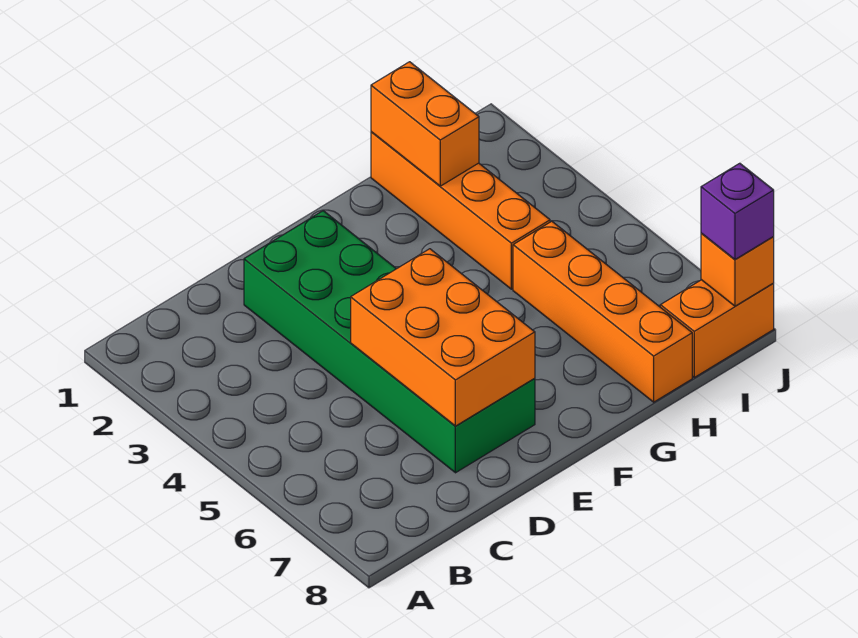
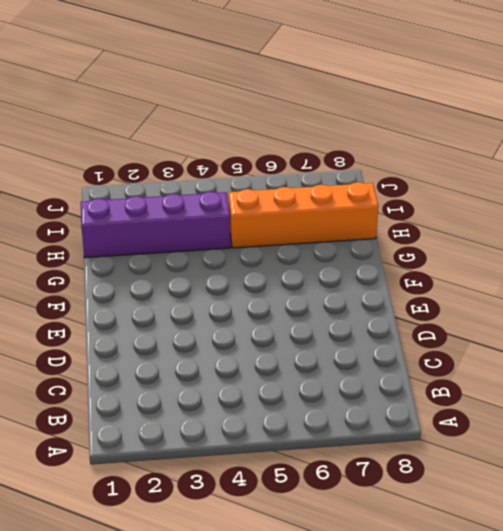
purple brick H1:H4 level 1 -> orange brick H1:H4 level 1
none -> green brick D2:E7 level 1
none -> orange brick I8:J8 level 1

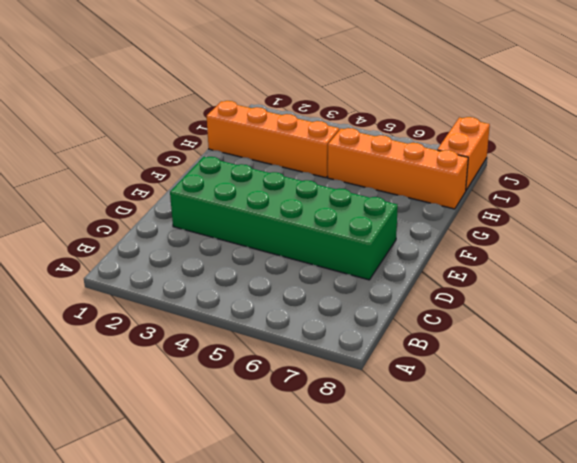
none -> orange brick D5:E7 level 2
none -> orange brick H1:H2 level 2

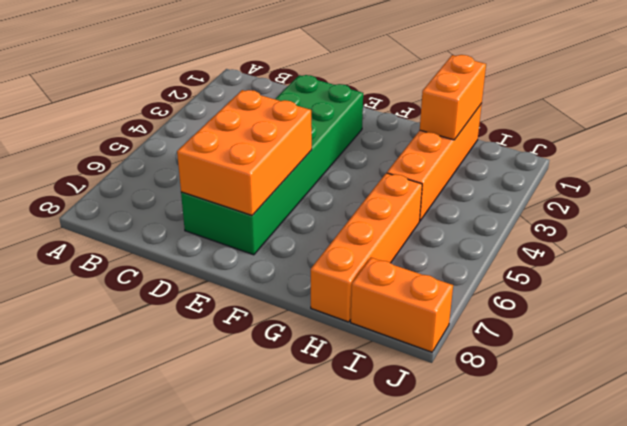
none -> orange brick J8 level 2
none -> purple brick J8 level 3

